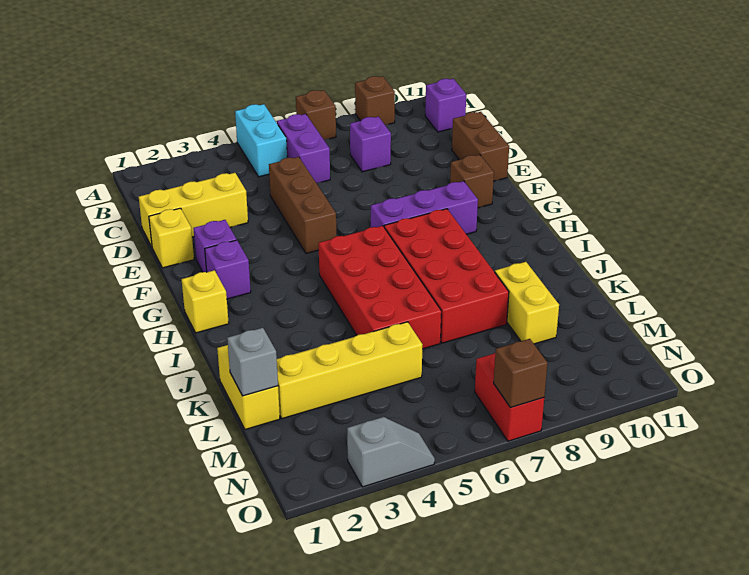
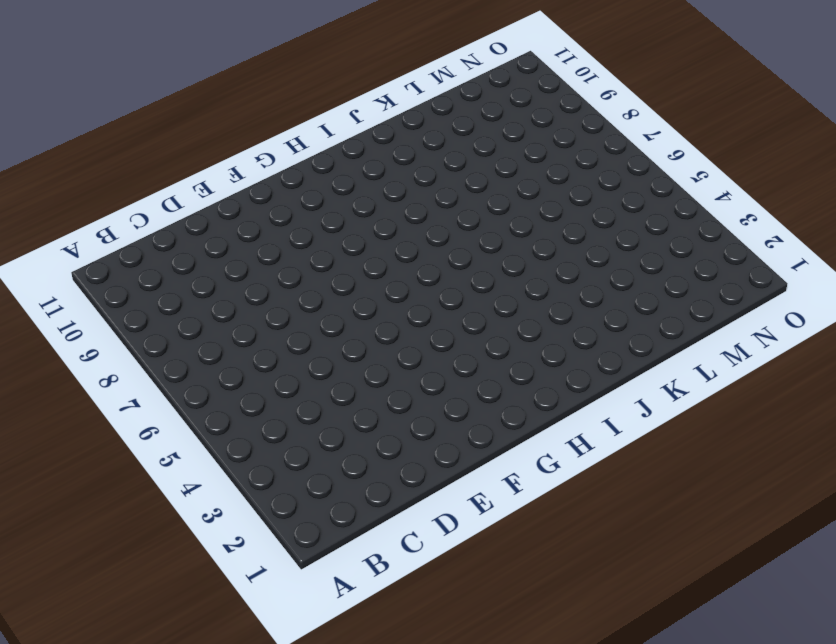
none -> cyan brick A5:B5 level 1
none -> brown brick A7 level 1
none -> brown brick A9 level 1

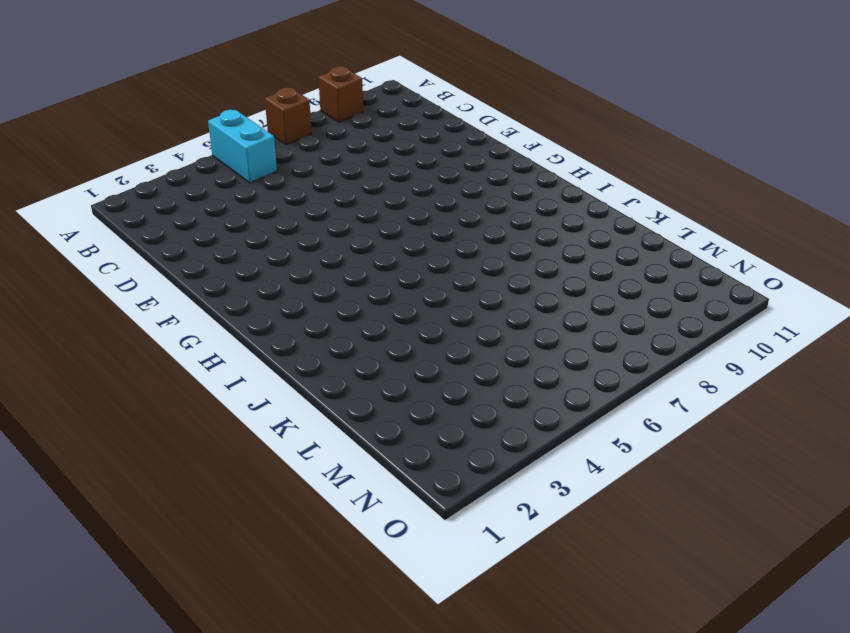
none -> purple brick B6:C6 level 1
none -> purple brick B11 level 1
none -> purple brick C8 level 1

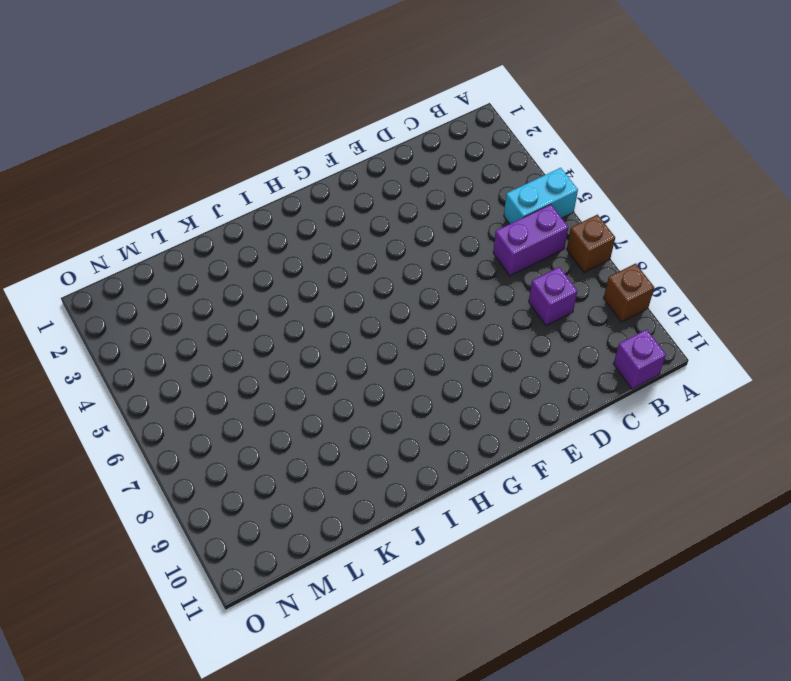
none -> yellow brick D1:D3 level 1
none -> brown brick D5:F5 level 1
none -> brown brick D11:E11 level 1

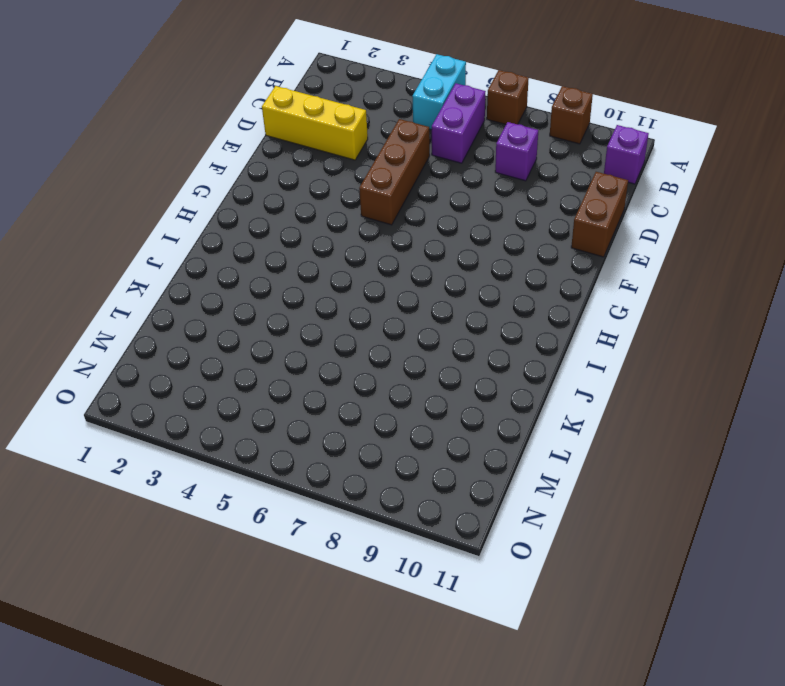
none -> yellow brick E1 level 1
none -> purple brick F2 level 1
none -> brown brick F10 level 1

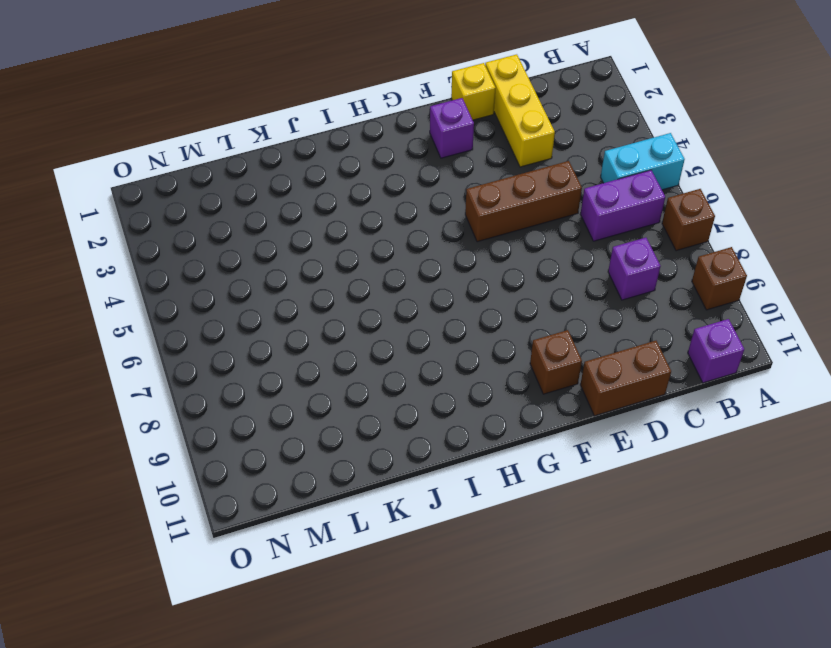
none -> purple brick G2 level 1
none -> purple brick G7:G9 level 1
none -> yellow brick H1 level 1

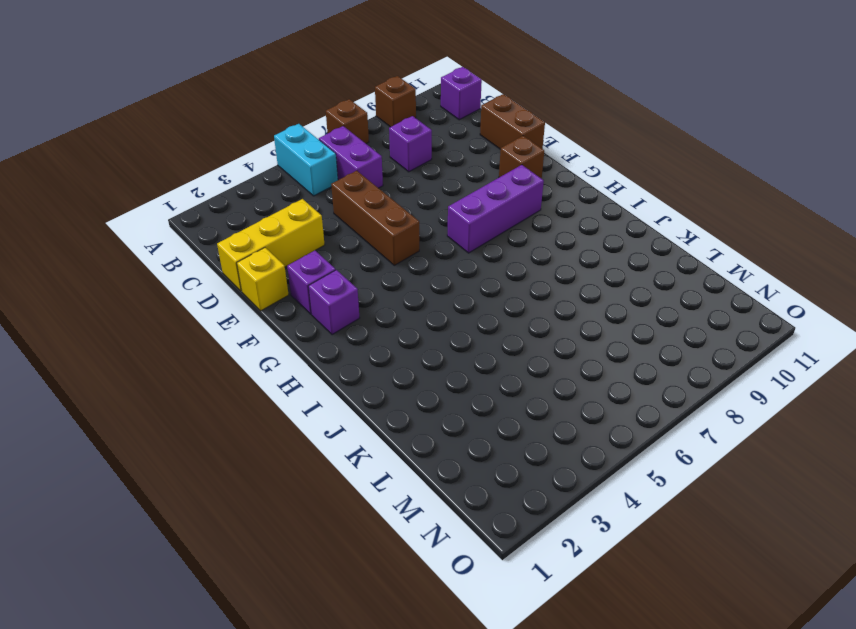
none -> yellow brick H1 level 1
none -> red brick H5:K6 level 1
none -> red brick H7:K8 level 1

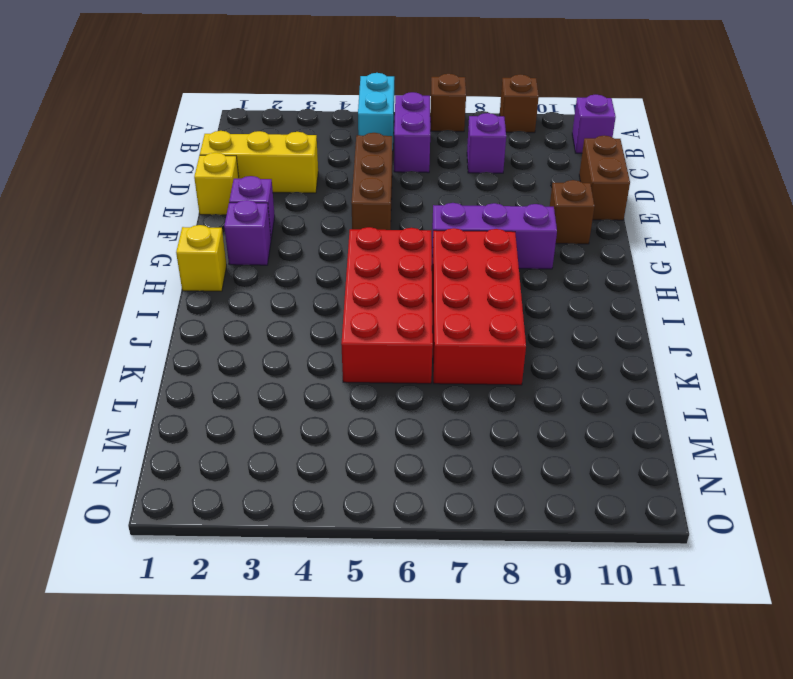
none -> yellow brick K1:L1 level 1
none -> yellow brick K9:L9 level 1
none -> yellow brick L2:L5 level 1

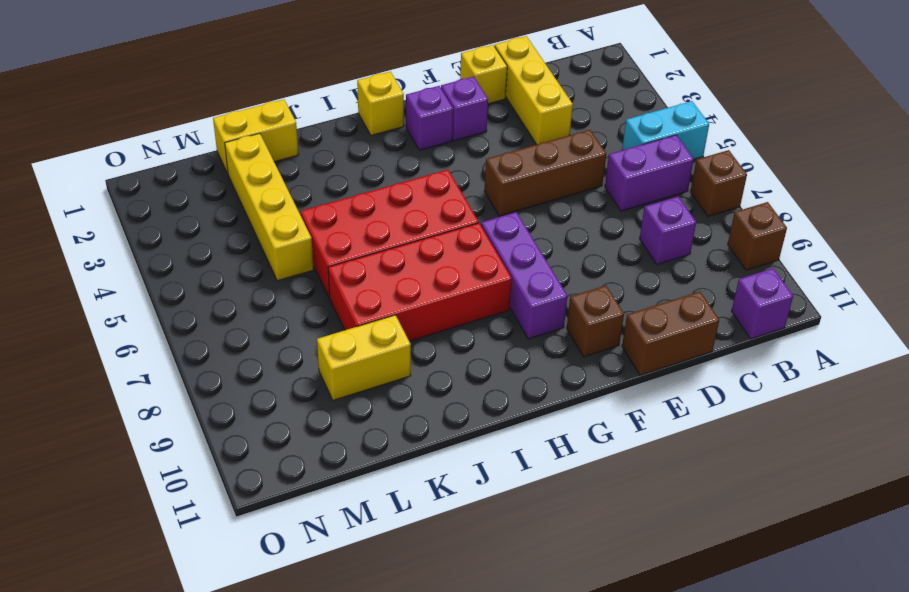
none -> red brick N7:O7 level 1
none -> grey slope O3:O4 level 1 top 3
none -> grey brick L1 level 2

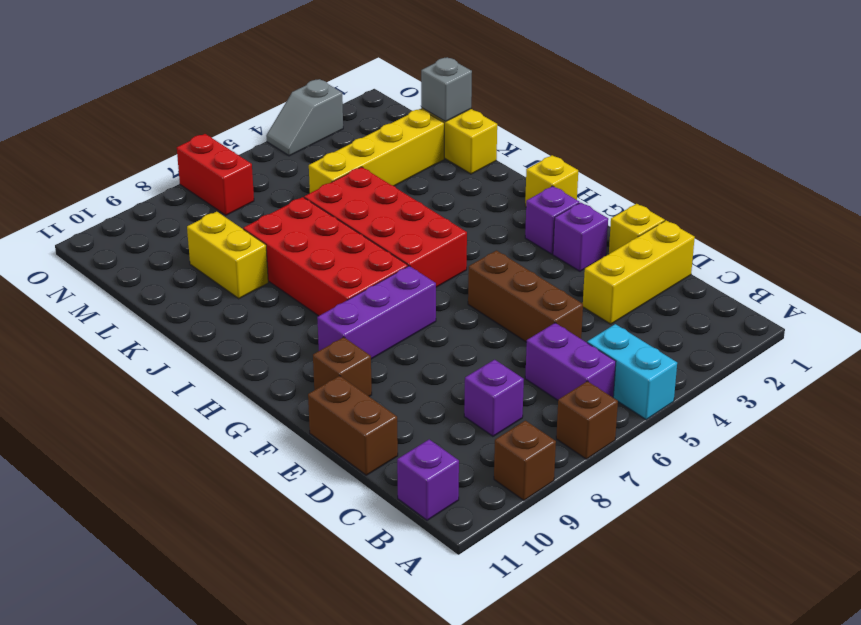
none -> brown brick O7 level 2

